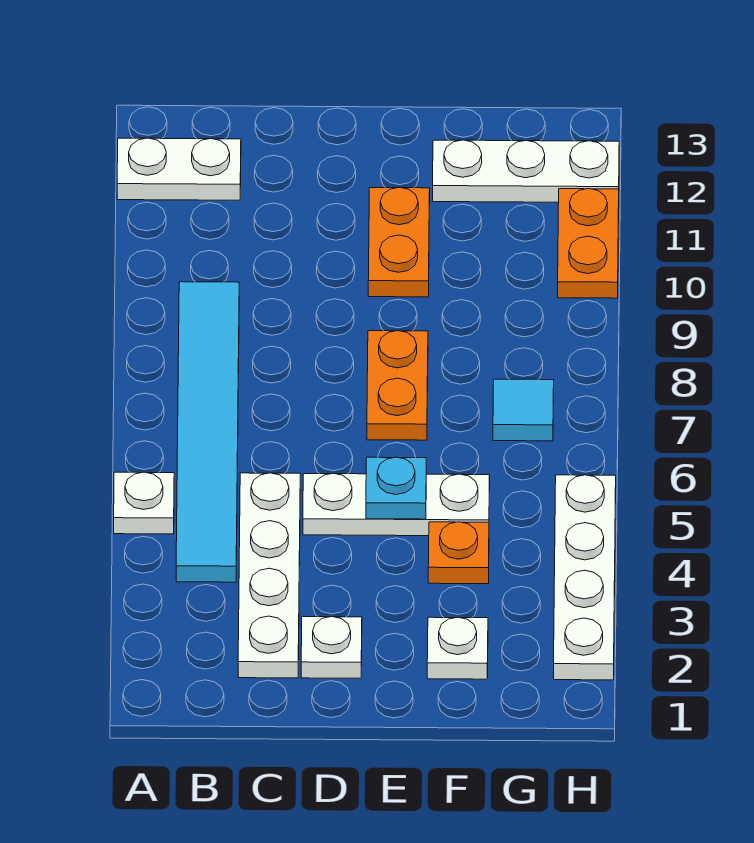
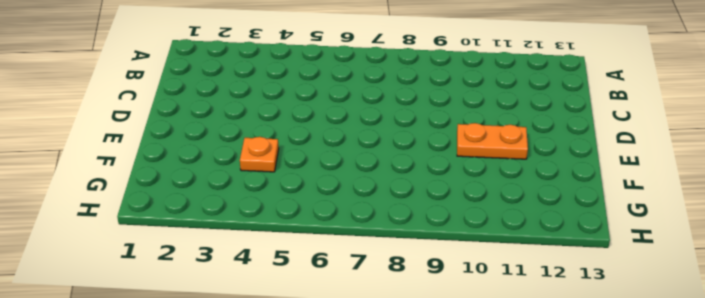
none -> white plate A5 level 1
none -> white plate A12:B12 level 1
none -> cyan tile B4:B9 level 1

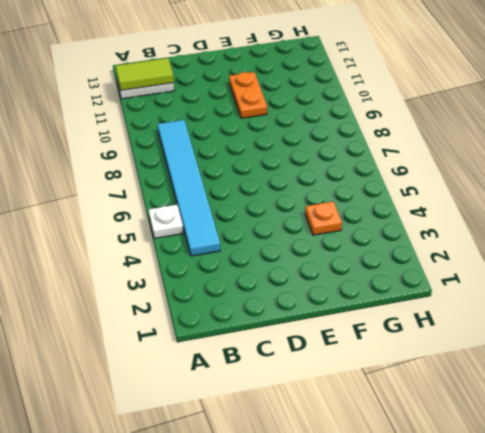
lime tile A12:B12 level 2 -> none
none -> white plate C2:C5 level 1
none -> white plate D2 level 1
none -> white plate D5:F5 level 1

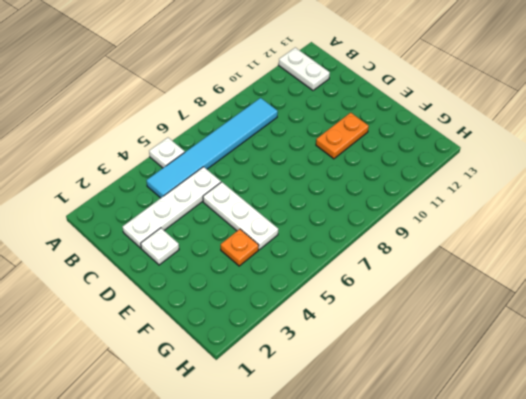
none -> orange plate E7:E8 level 1
none -> white plate F2 level 1
none -> white plate F12:H12 level 1

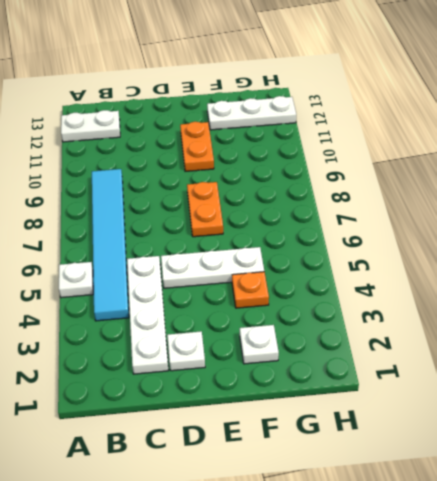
none -> cyan tile G7 level 1
none -> white plate H2:H5 level 1
none -> orange plate H10:H11 level 1

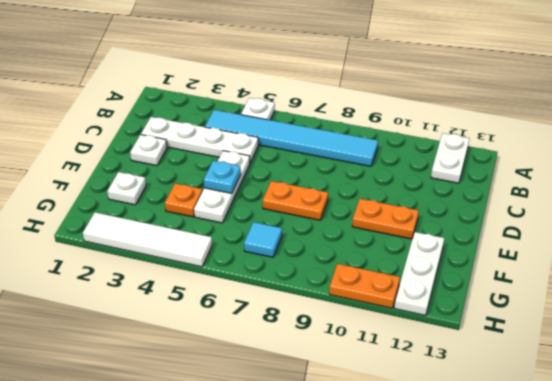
white tile H2:H5 level 1 -> white plate H2:H5 level 1

